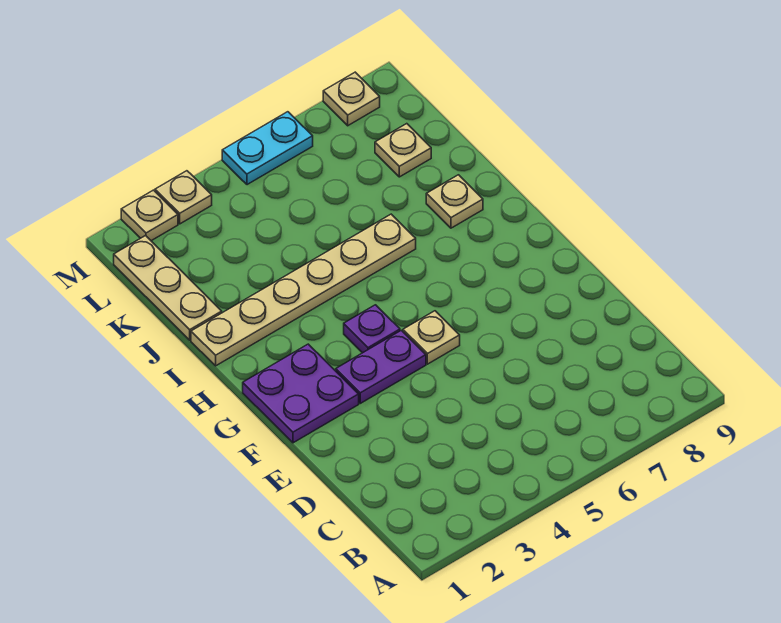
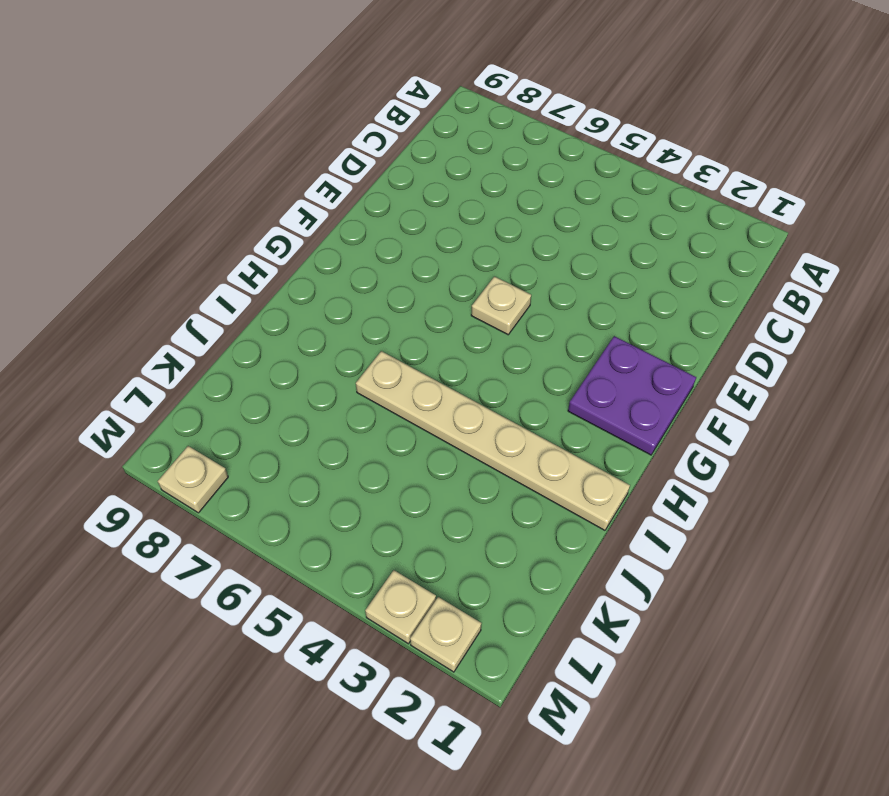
none -> purple plate F3:F4 level 1
none -> purple plate G4 level 1
none -> tan plate I8 level 1

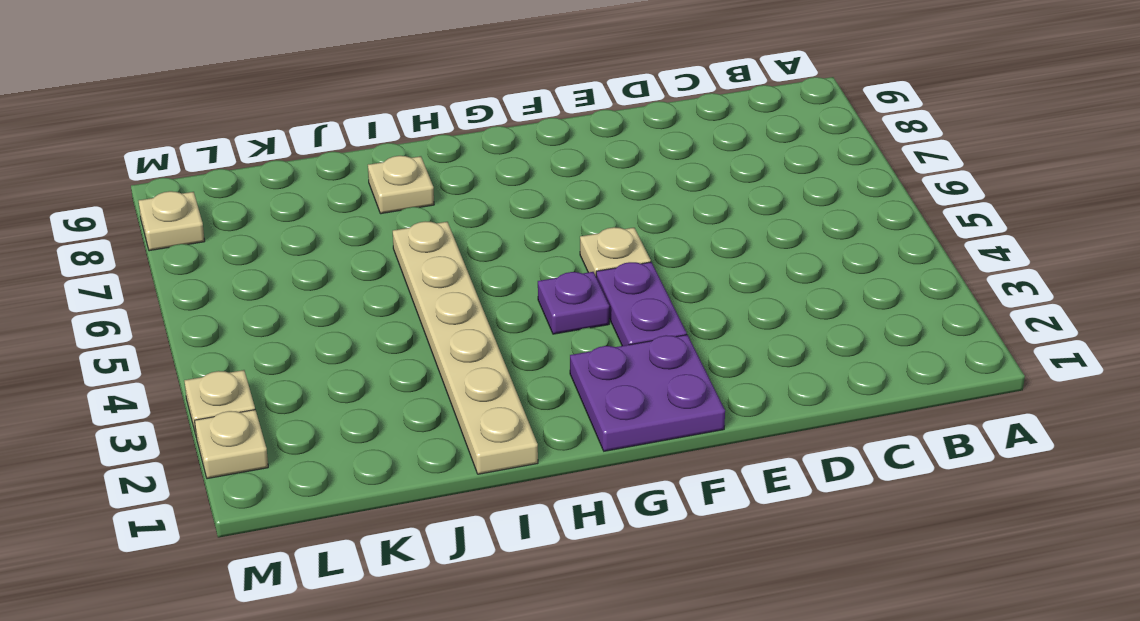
none -> tan plate J1:L1 level 1
none -> tan plate K8 level 1
none -> cyan plate M5:M6 level 1

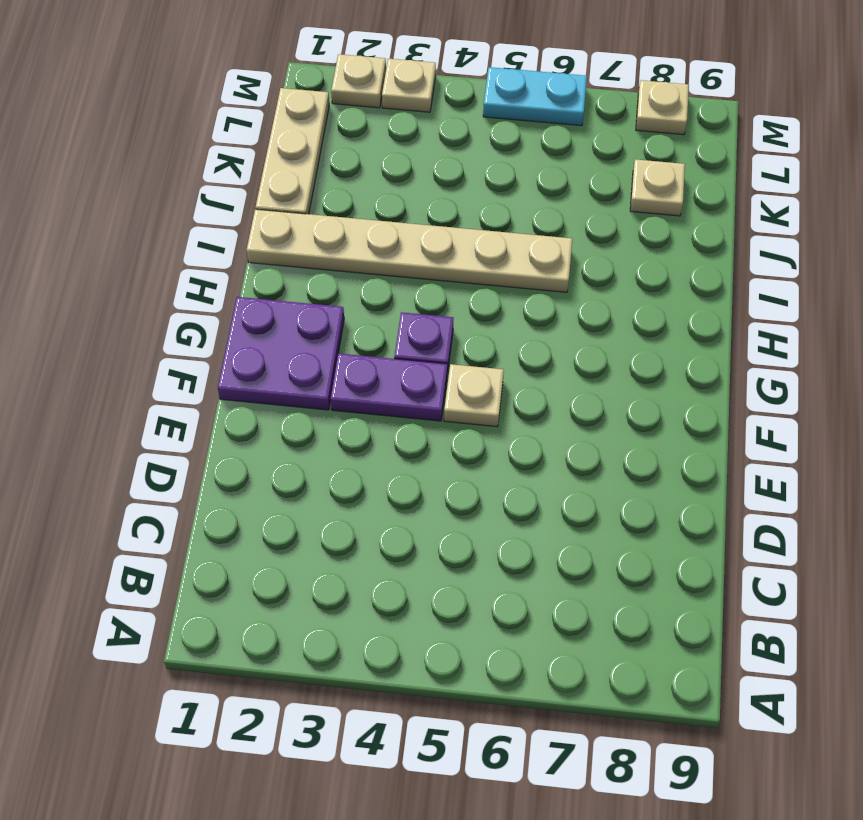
none -> tan plate I8 level 1

